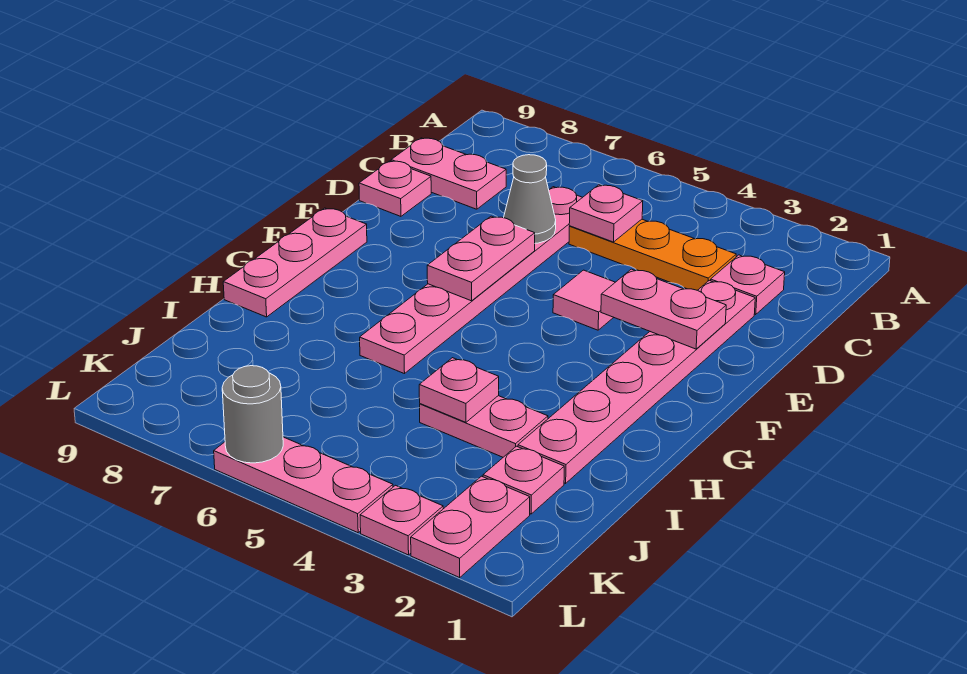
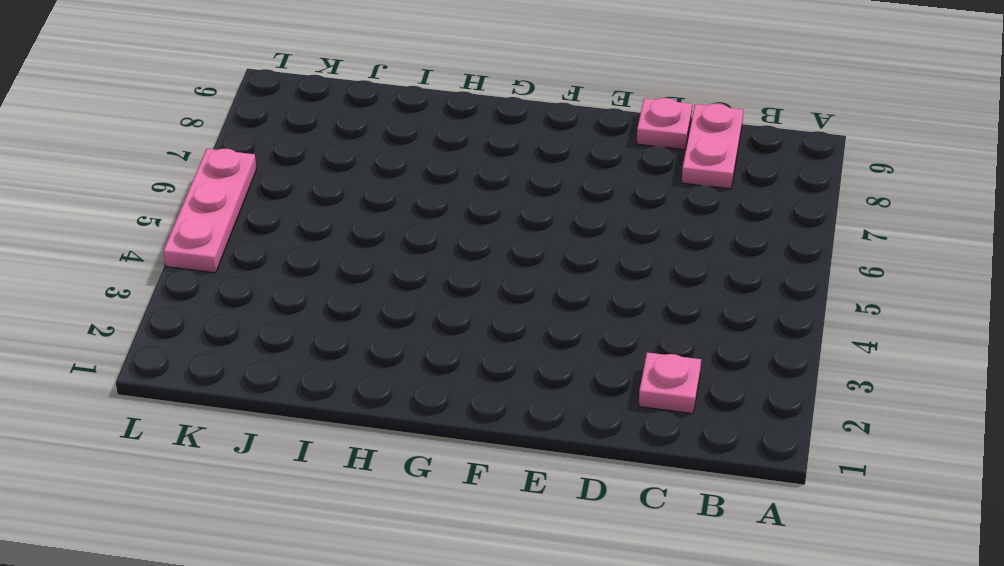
none -> orange plate C3:C5 level 1
none -> pink plate C6:H6 level 1
none -> pink plate D2:I2 level 1

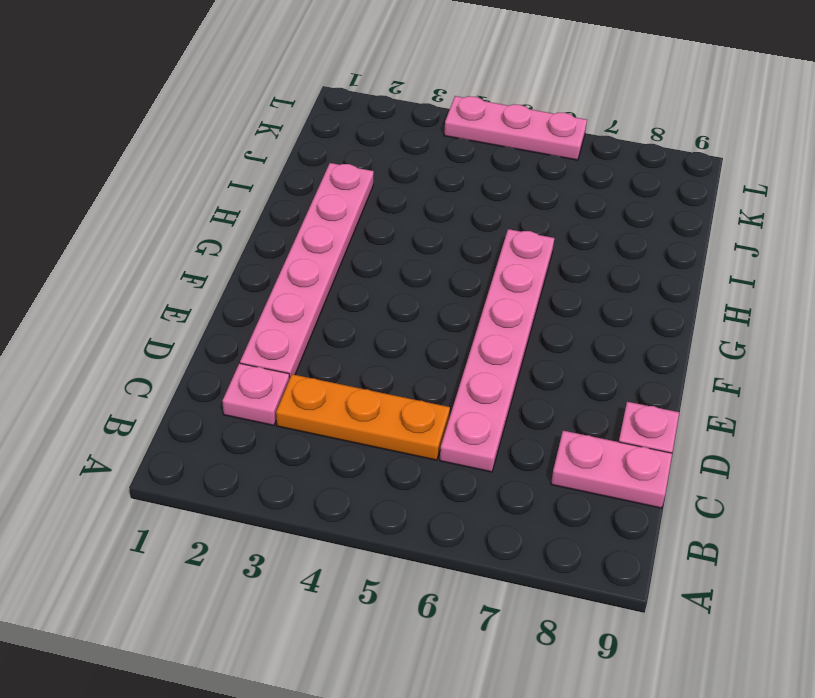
none -> pink tile E4 level 1
none -> pink plate F9:H9 level 1
none -> pink plate I3:I4 level 1

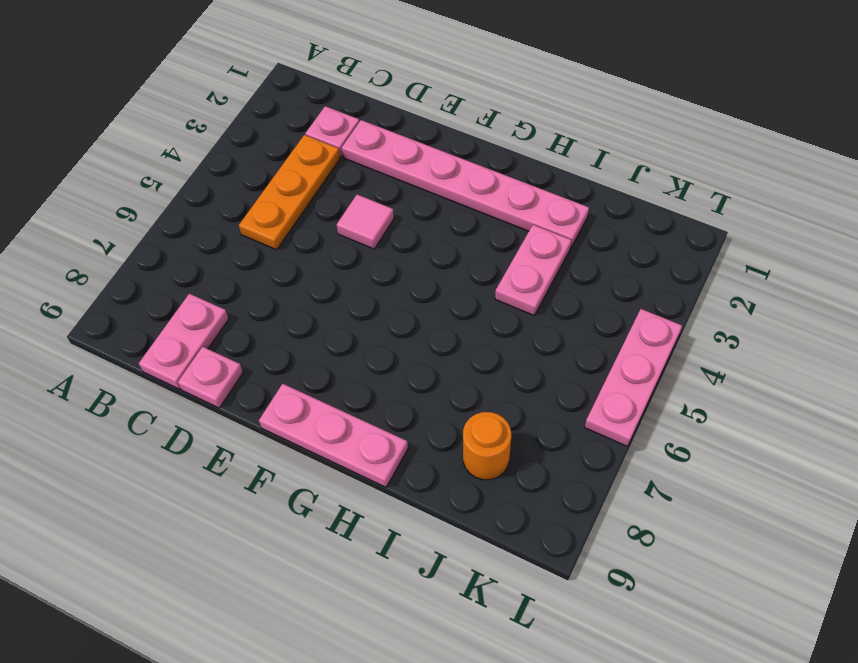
orange round brick J8 level 1 -> none
none -> pink plate C6:H6 level 1
none -> pink plate J2 level 1
none -> pink plate K2:L2 level 1

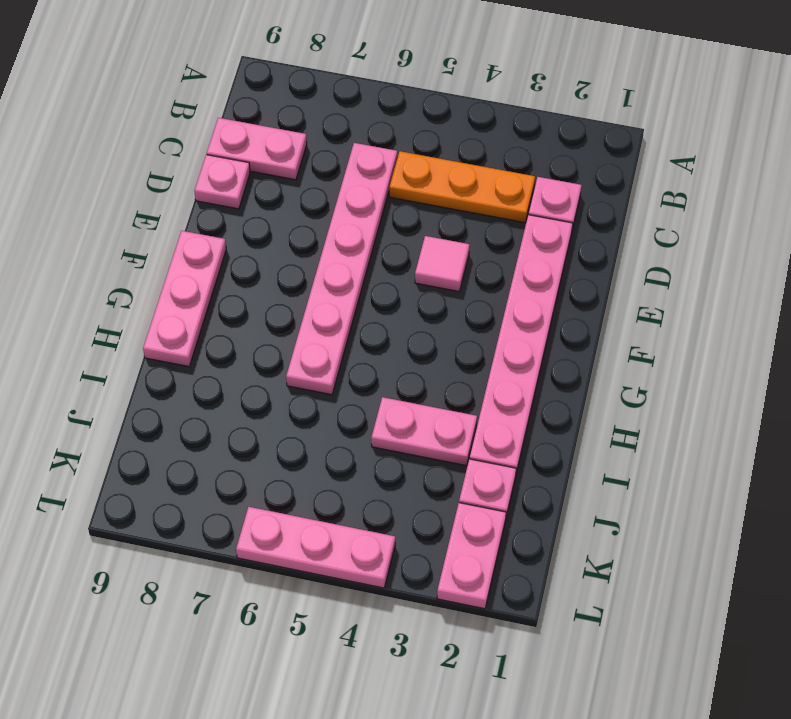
none -> pink plate L3 level 1
none -> pink plate C5 level 2
none -> grey cone D6 level 2

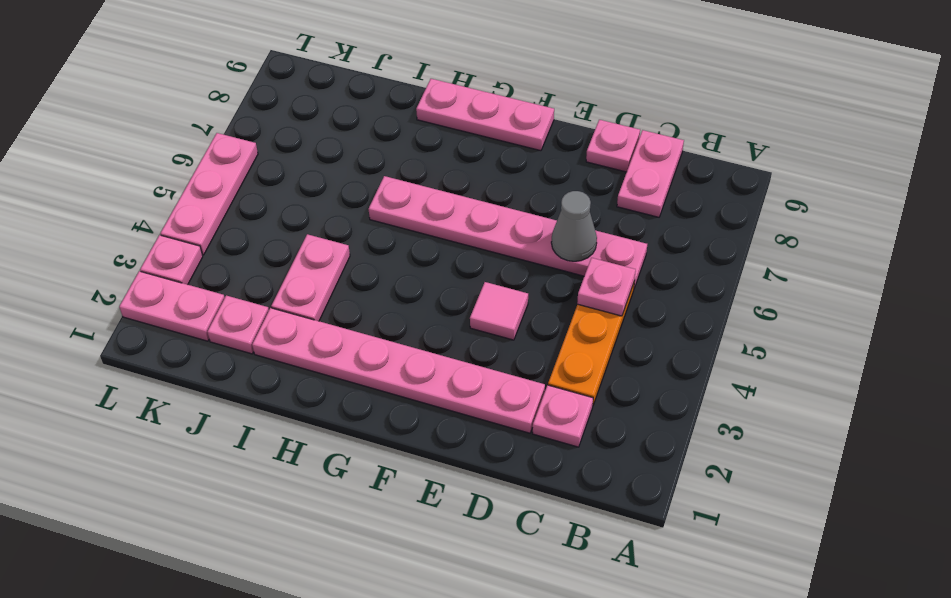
none -> pink plate E2:E3 level 2
none -> pink plate E6:F6 level 2
none -> pink plate I4 level 2

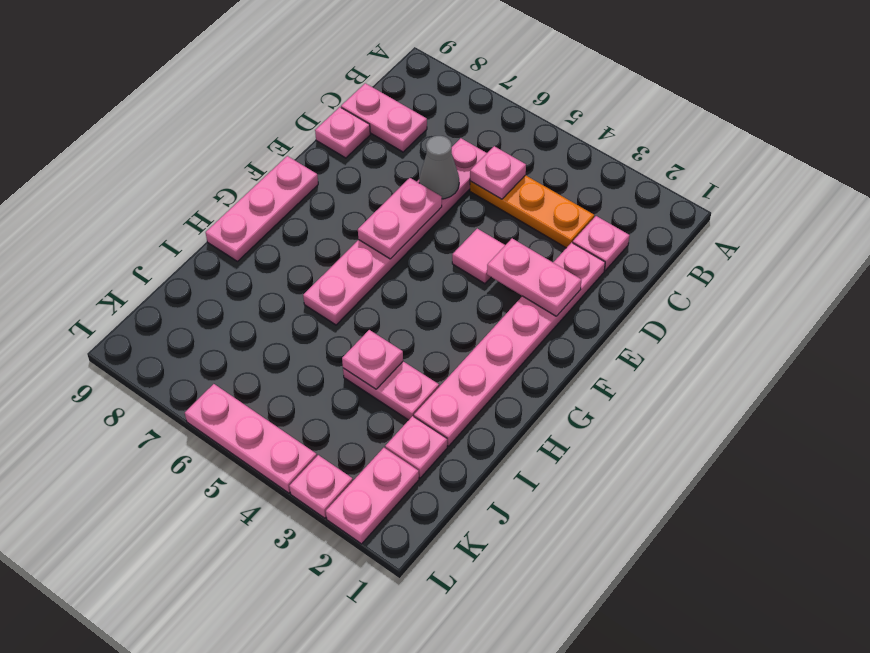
none -> grey round brick L6 level 2

